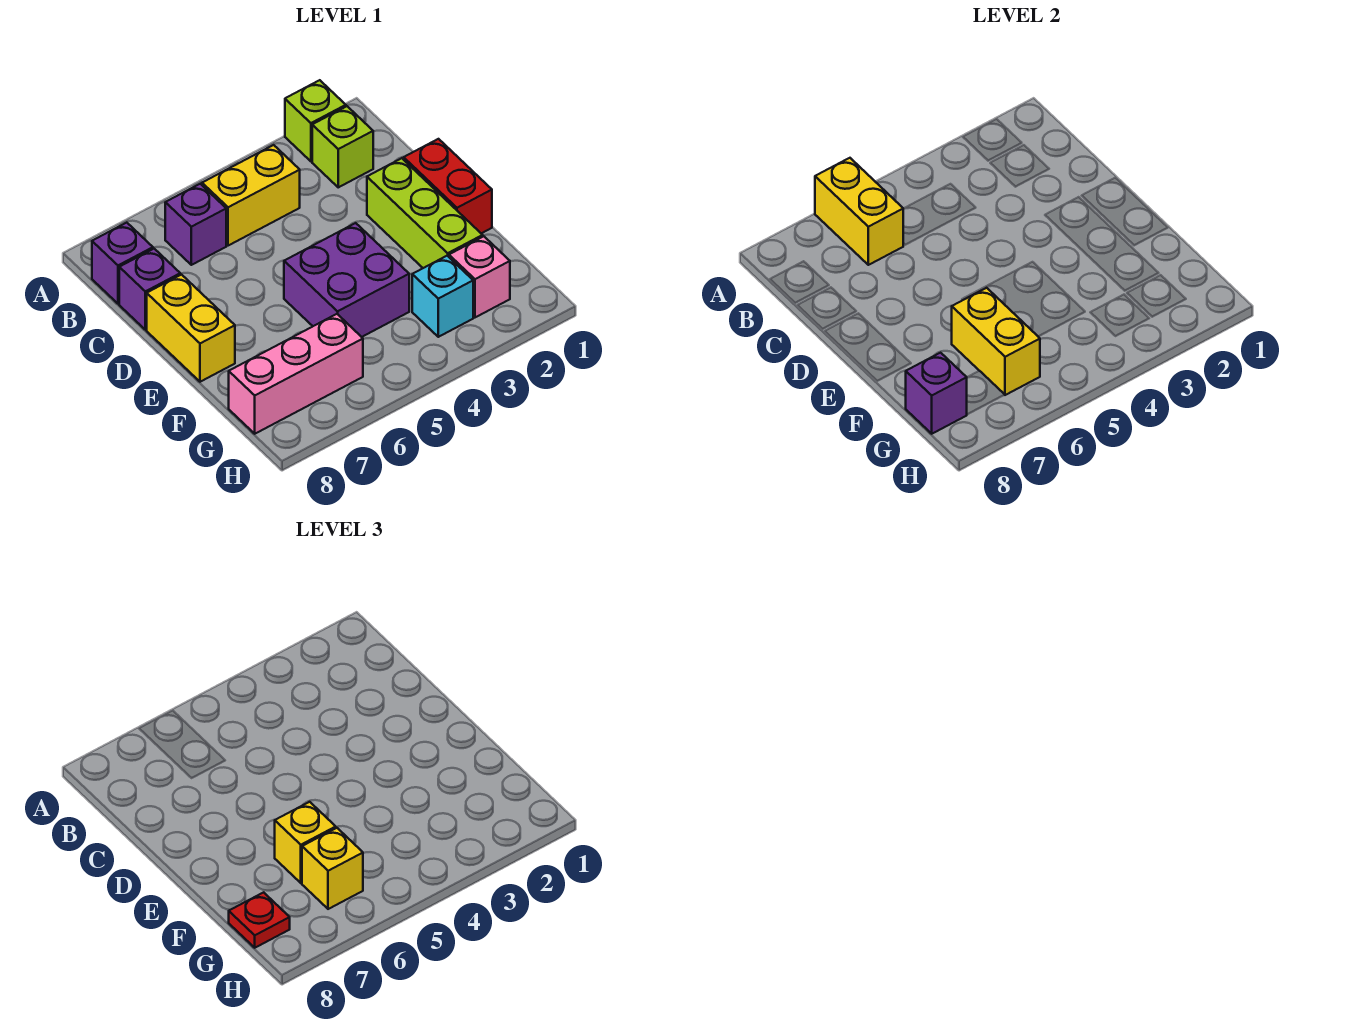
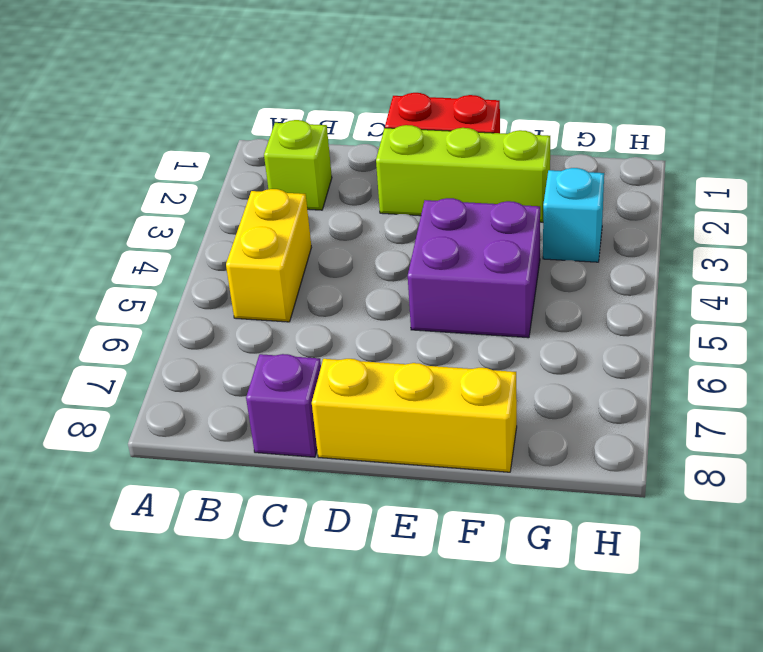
yellow brick D8:F8 level 1 -> yellow brick D8:E8 level 1
none -> lime brick A2 level 1
none -> purple brick B6 level 1
none -> purple brick B8 level 1

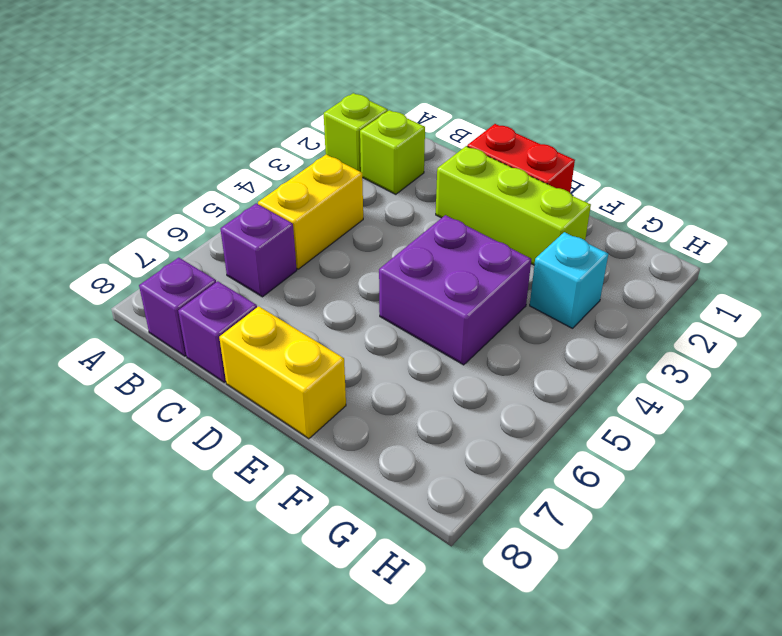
none -> pink brick G2 level 1
none -> pink brick G6:G8 level 1
none -> yellow brick A6:B6 level 2

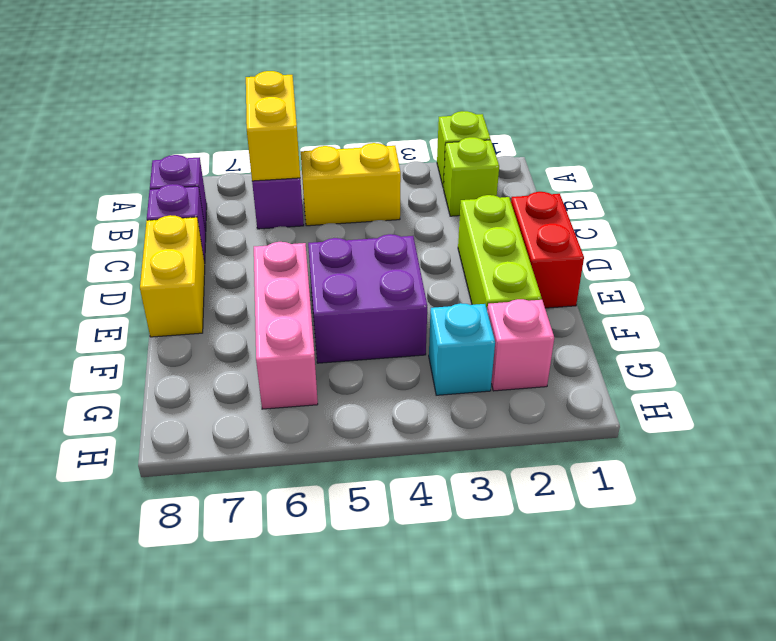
pink brick E6:G6 level 1 -> pink brick G6:G8 level 1
none -> yellow brick F6:G6 level 2
none -> purple brick G8 level 2
none -> yellow brick F6 level 3

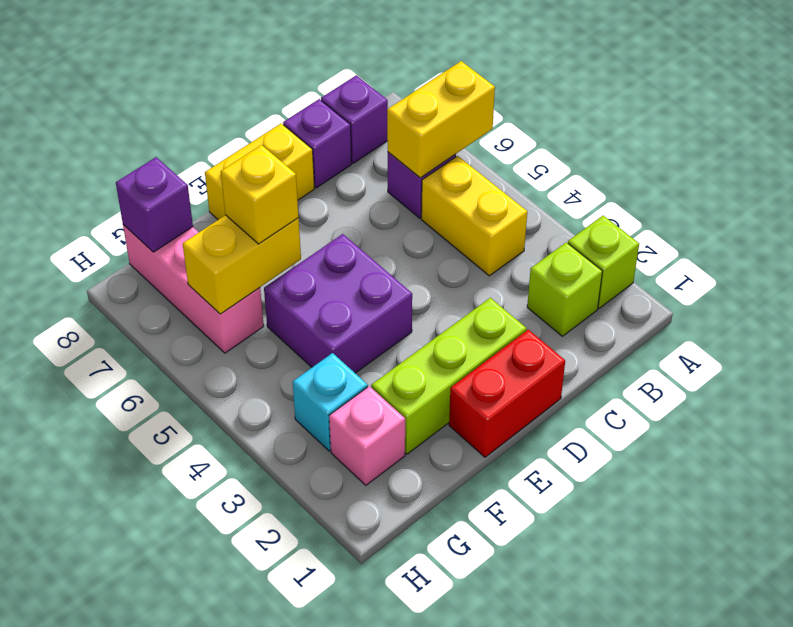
none -> yellow brick G6 level 3
none -> red plate G8 level 3

